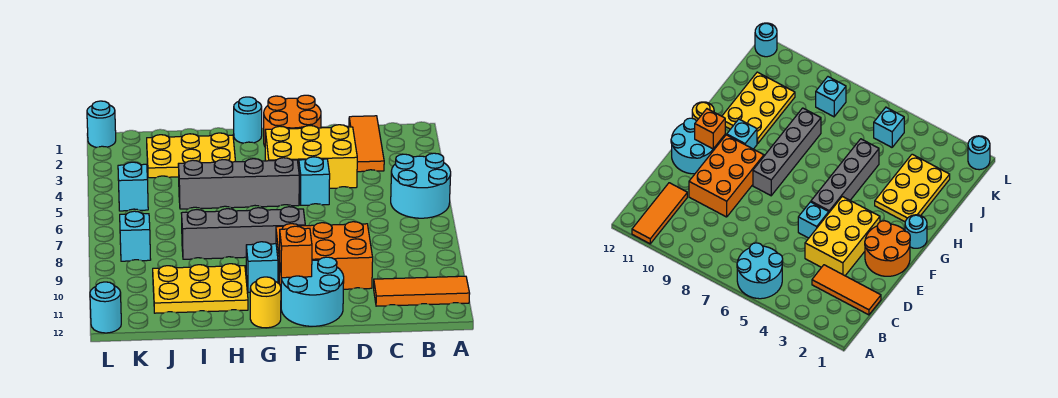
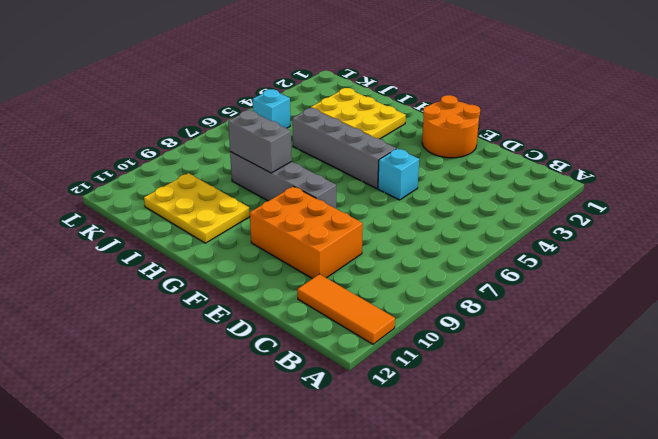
grey brick H8:I8 level 2 -> none
none -> cyan round brick A5:B6 level 1
none -> orange tile C1:C3 level 1
none -> yellow brick D3:F4 level 1

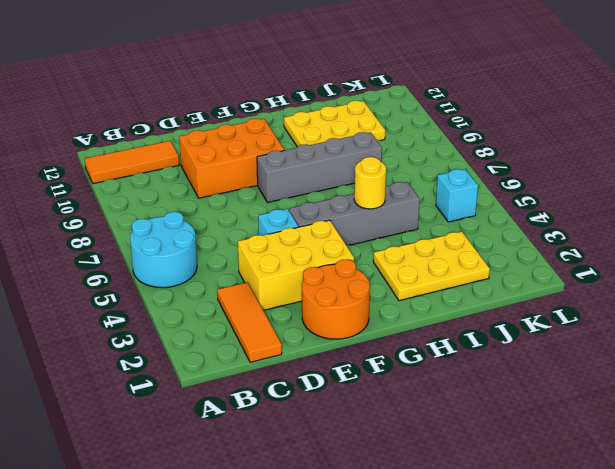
yellow round brick H5 level 2 -> yellow round brick G12 level 1
none -> cyan round brick E11:F12 level 1
none -> cyan round brick G1 level 1
none -> cyan brick G10 level 1

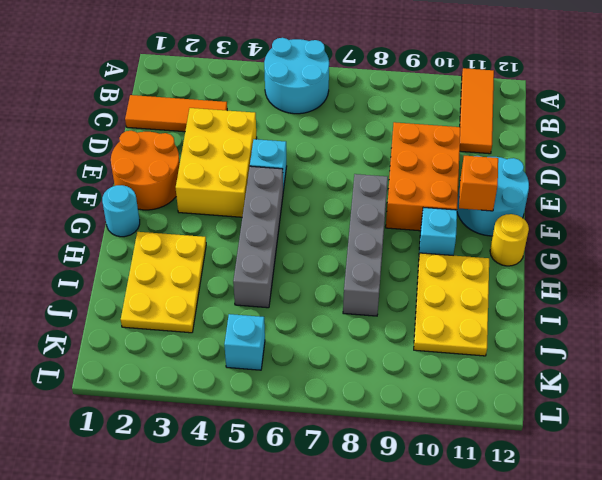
none -> cyan brick K8 level 1
none -> cyan round brick L1 level 1
none -> cyan round brick L12 level 1

